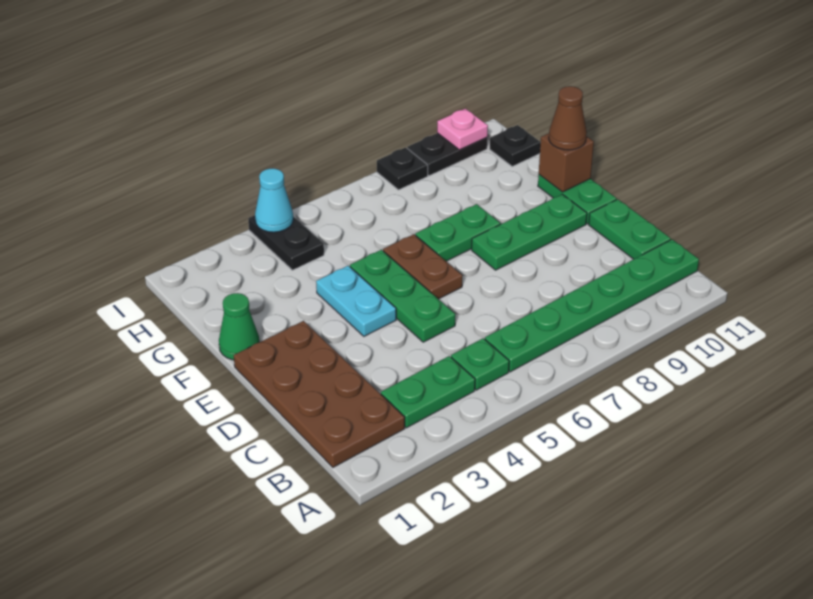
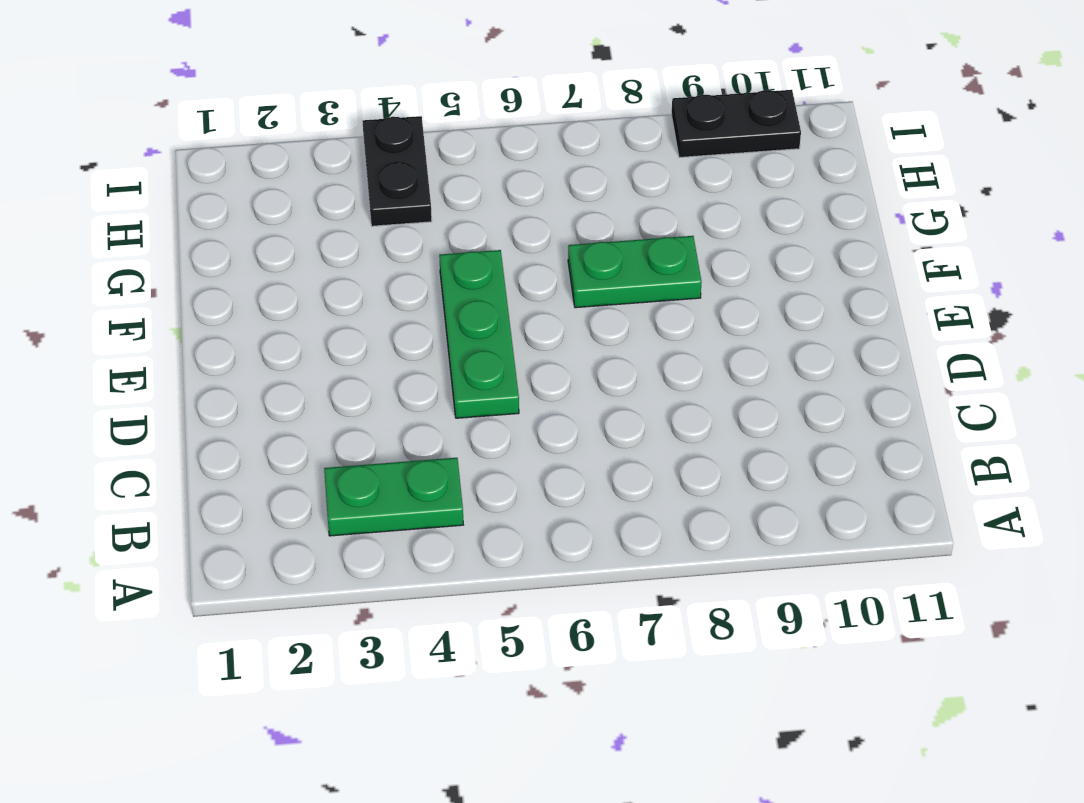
none -> brown plate B1:E2 level 1
none -> green plate B5 level 1
none -> green plate B6:B11 level 1

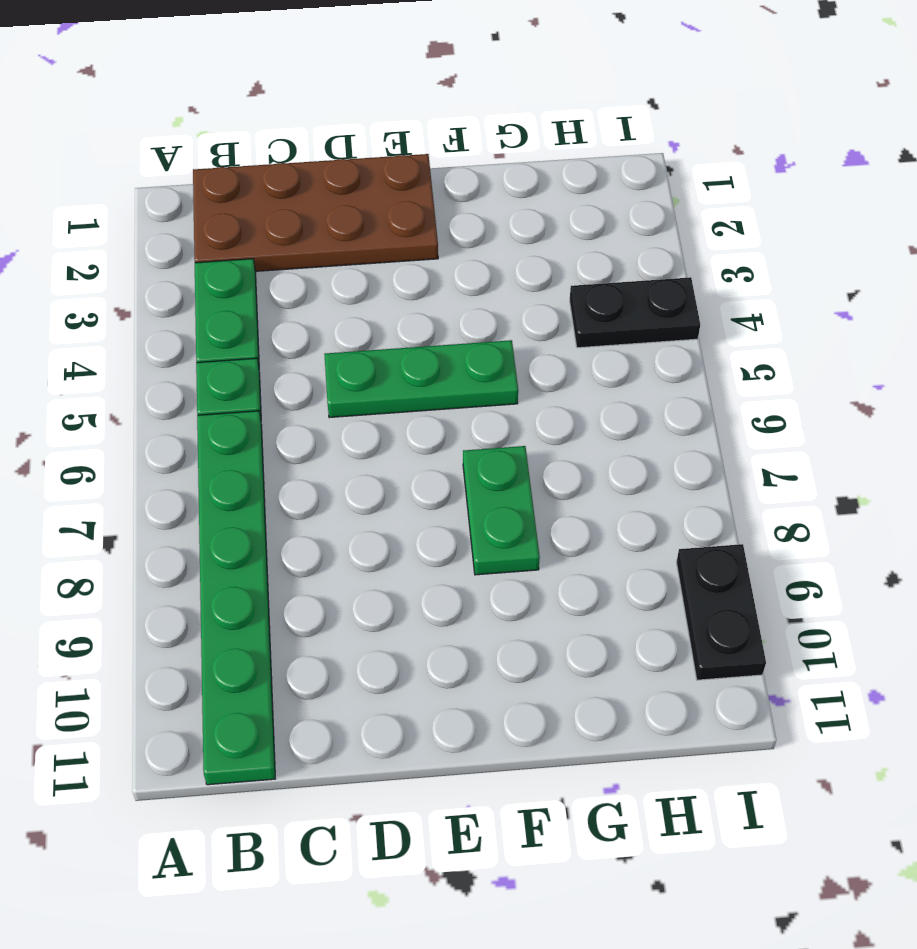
none -> green plate C11:D11 level 1
none -> cyan plate E4:F4 level 1
none -> brown plate E6:F6 level 1

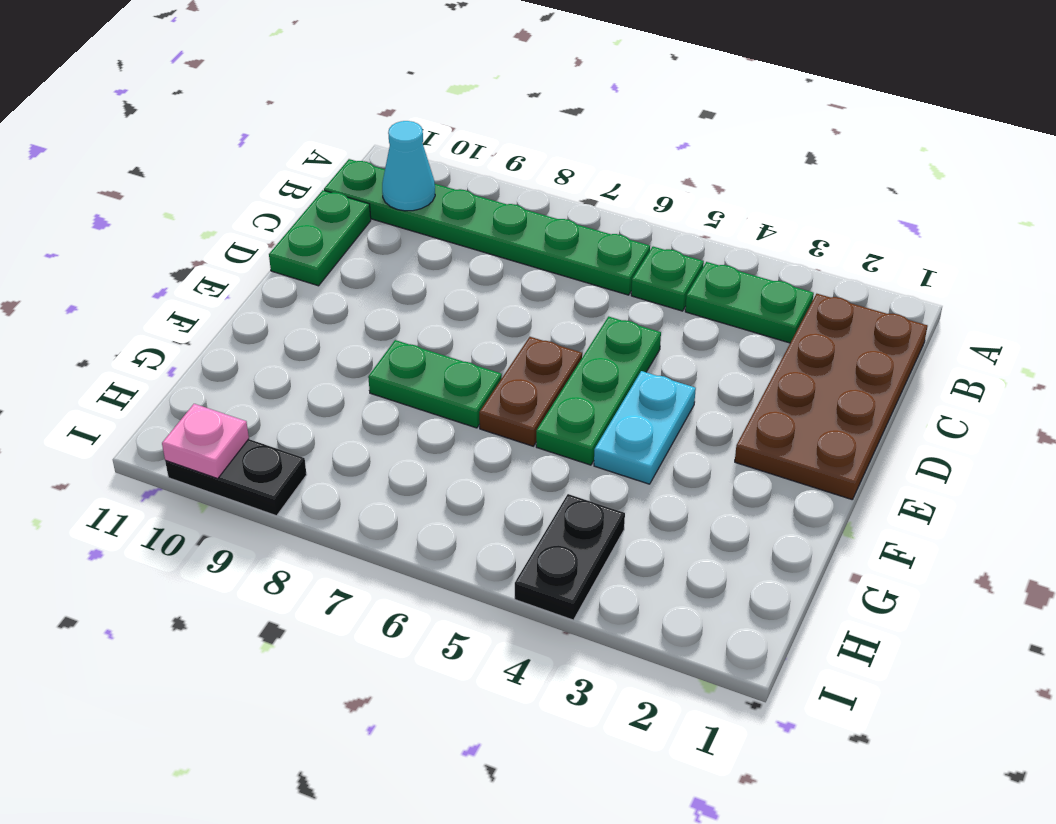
cyan cone B10 level 2 -> cyan cone I4 level 2
none -> green plate E8:E10 level 1
none -> green plate E11:F11 level 1
none -> green cone F1 level 1

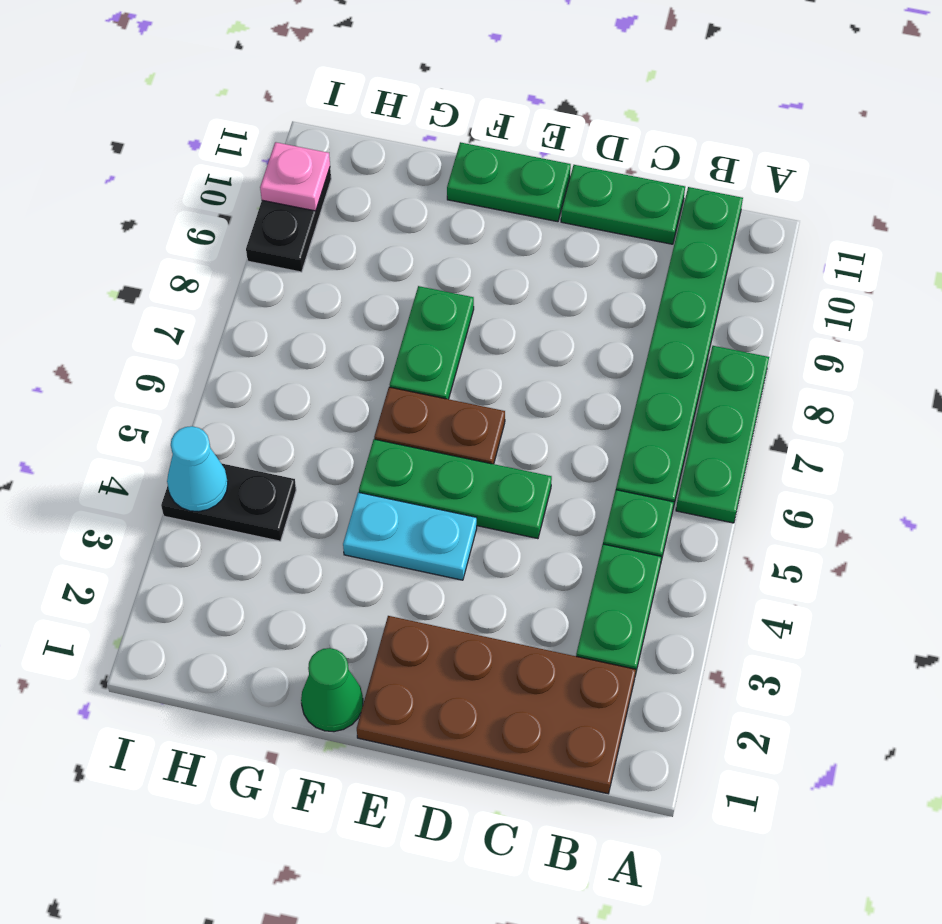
green plate A6:A8 level 1 -> green plate E8:E10 level 1
none -> black plate H11 level 1
none -> black plate I8 level 1
none -> brown brick F11 level 2

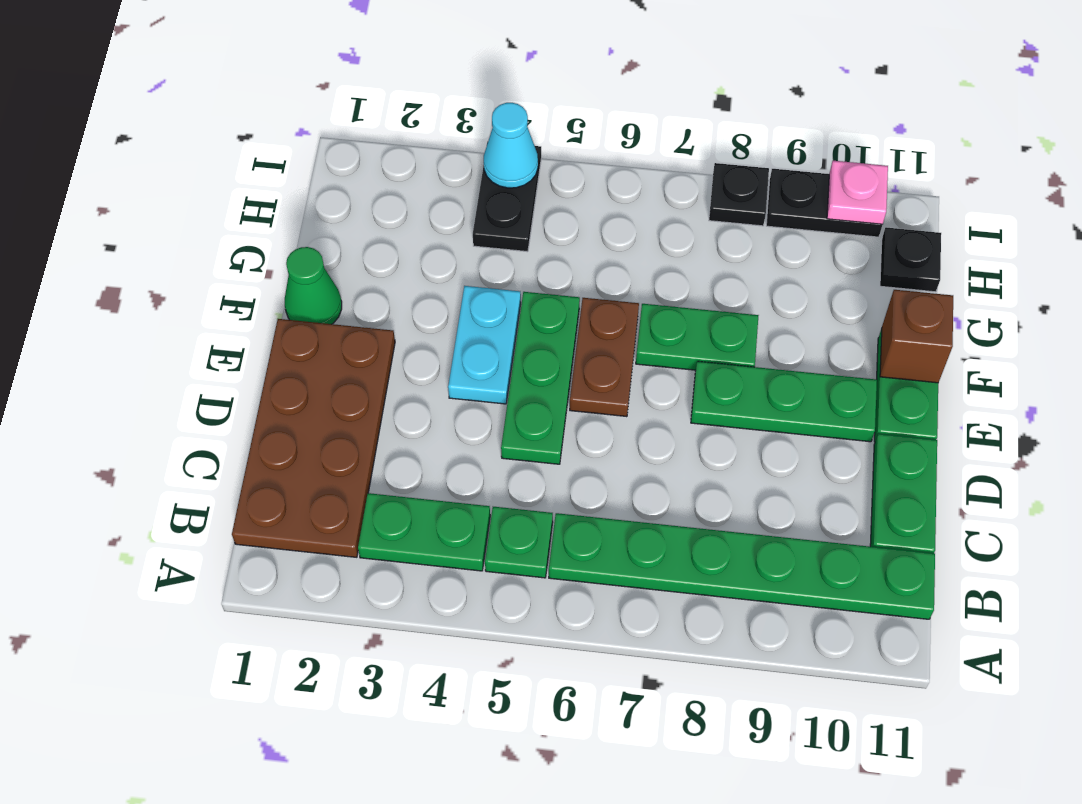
none -> brown cone F11 level 3

